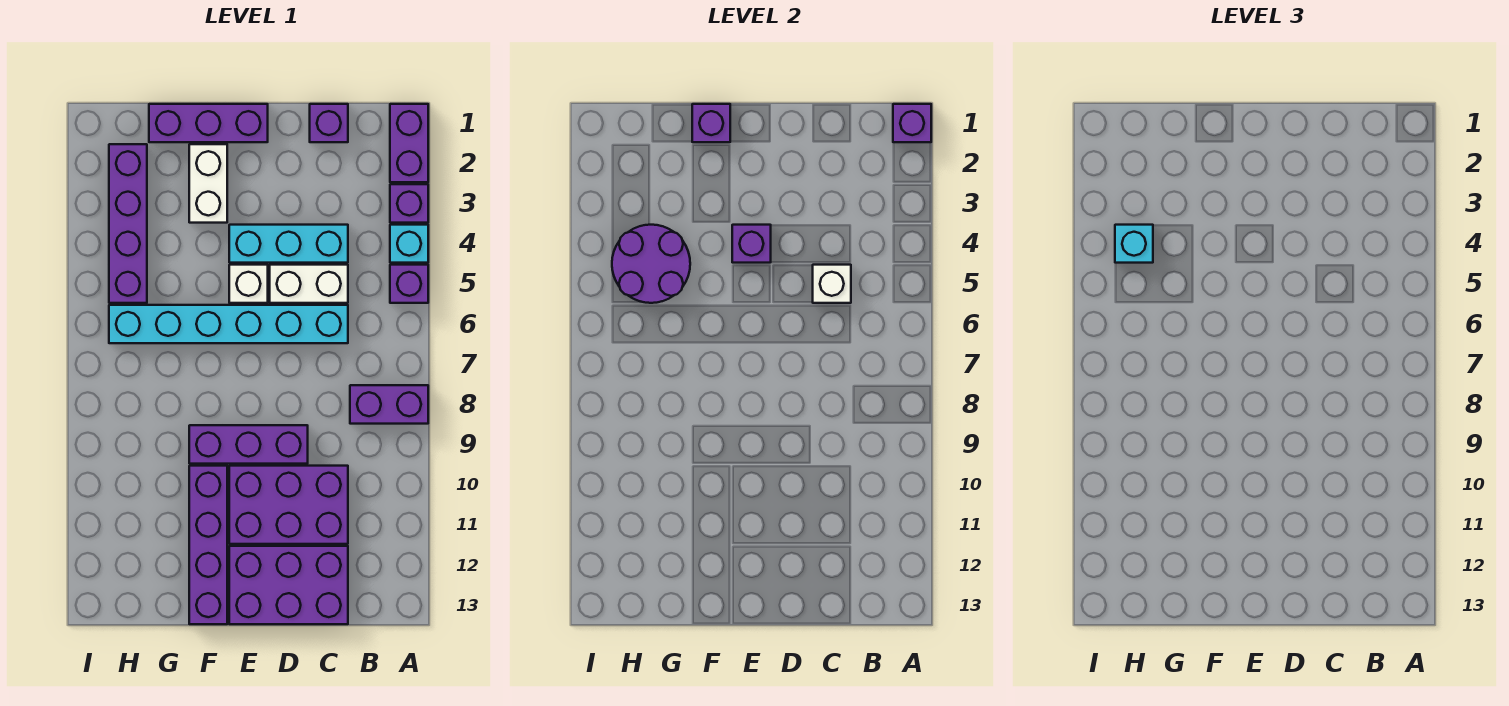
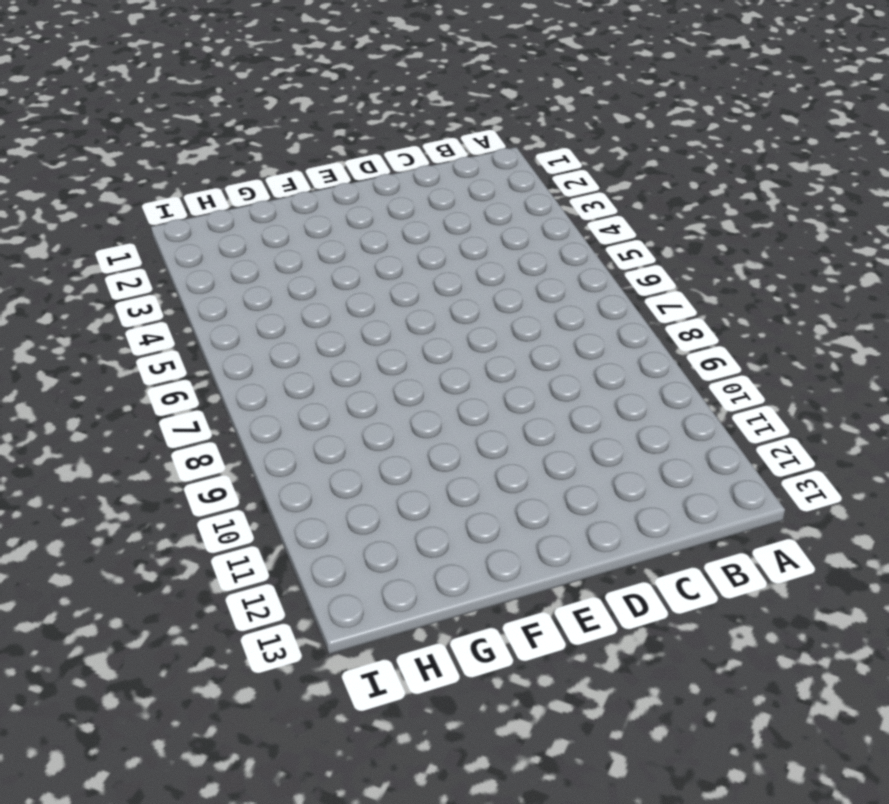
none -> purple brick A1:A2 level 1
none -> purple brick A3 level 1
none -> cyan brick A4 level 1

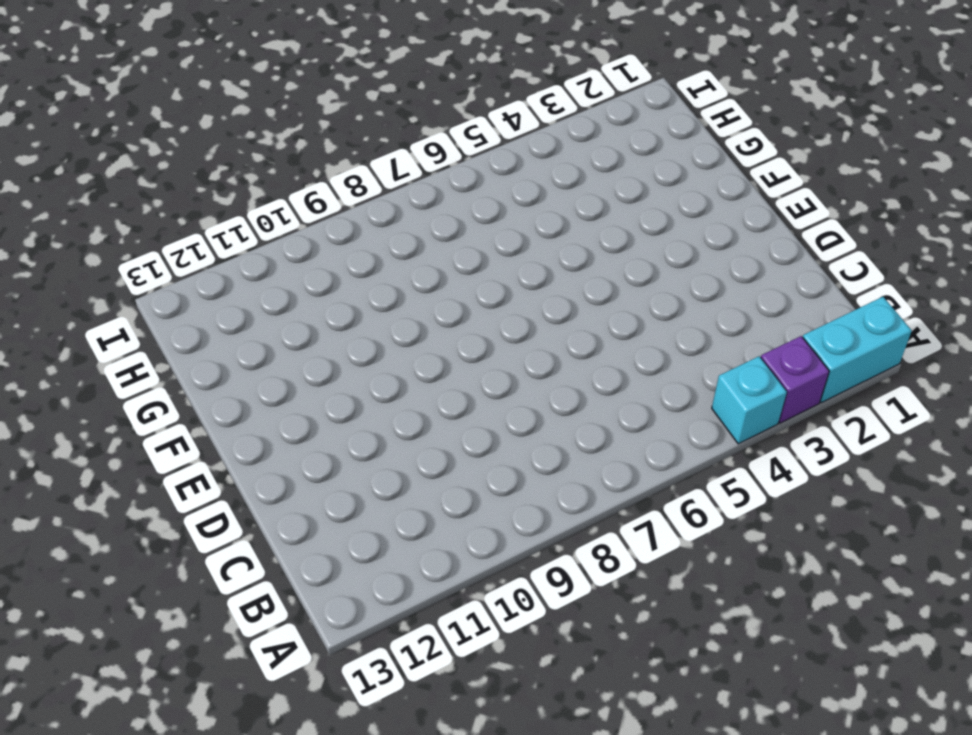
cyan brick A1:A2 level 1 -> purple brick A1:A2 level 1
none -> purple brick A5 level 1
none -> purple brick A8:B8 level 1
none -> purple brick C1 level 1

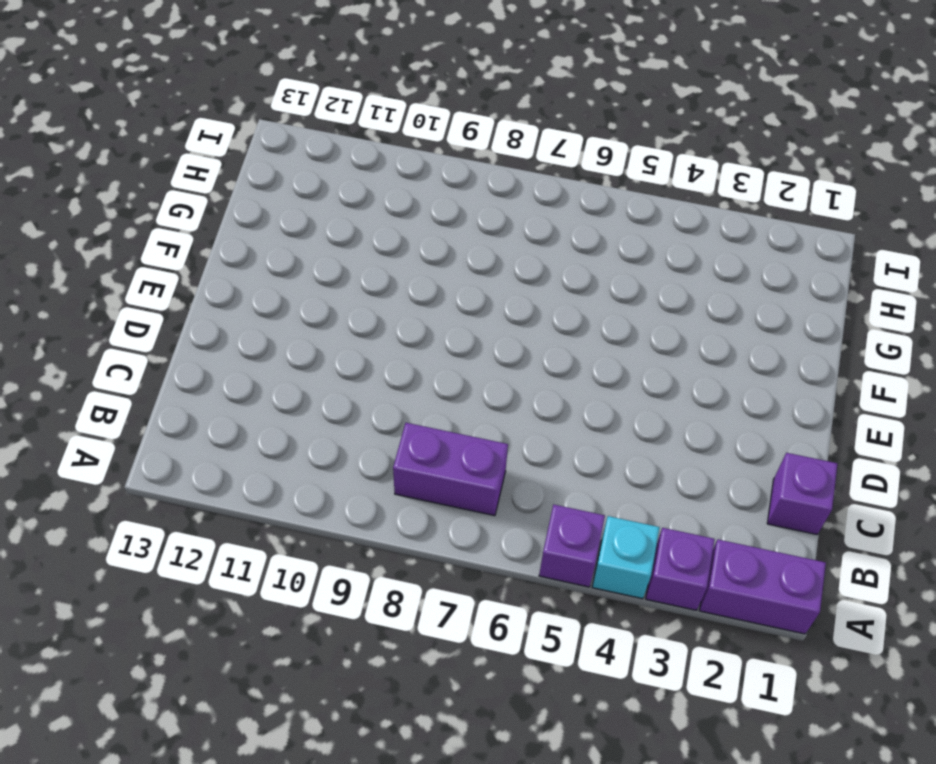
purple brick B7:B8 level 1 -> purple brick A8:B8 level 1
none -> cyan brick C4:E4 level 1
none -> white brick C5:D5 level 1
none -> cyan brick C6:H6 level 1

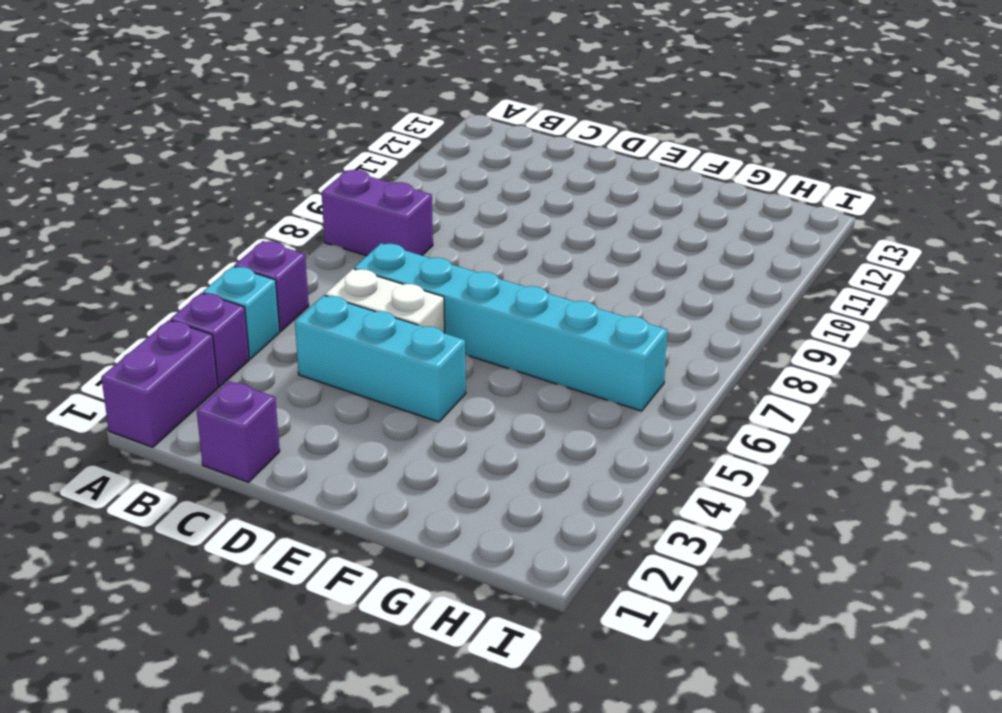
none -> purple brick C10:E11 level 1
none -> purple brick C12:E13 level 1
none -> purple brick D9:F9 level 1

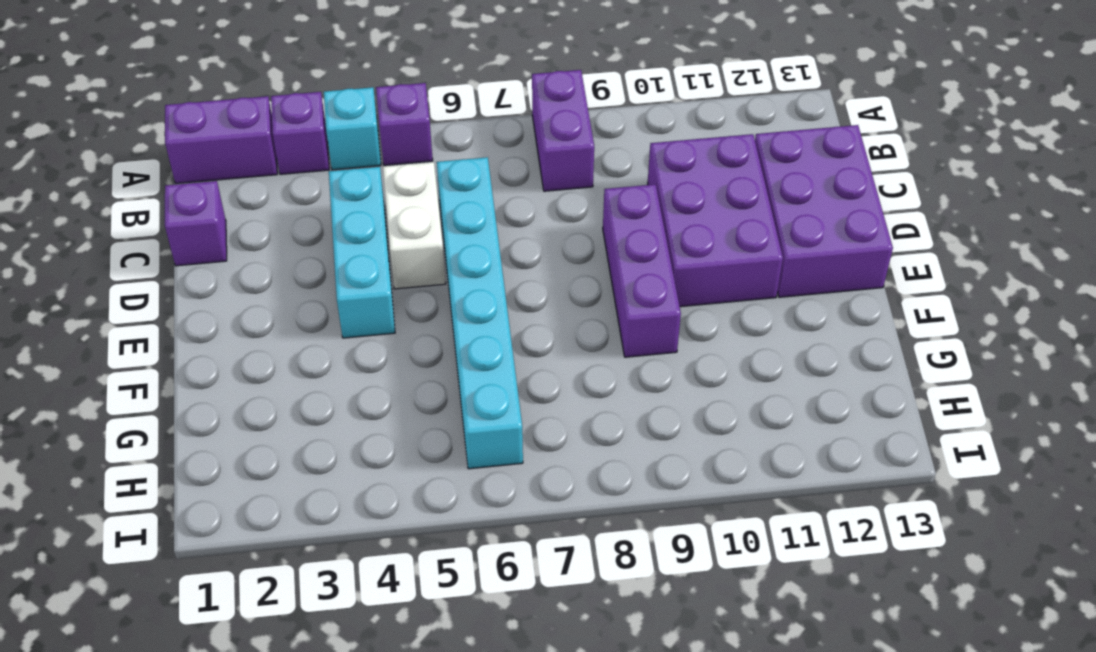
none -> purple brick E1:G1 level 1
none -> white brick E5 level 1
none -> white brick F2:F3 level 1

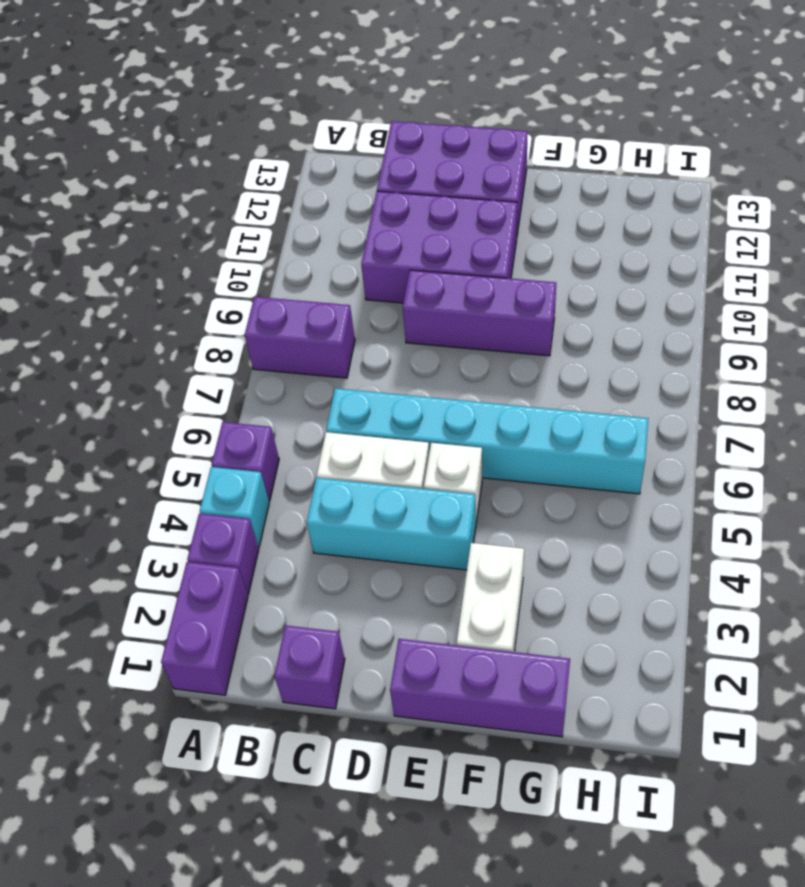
none -> purple brick F10:F13 level 1
none -> purple brick H2:H5 level 1
none -> purple brick A1 level 2

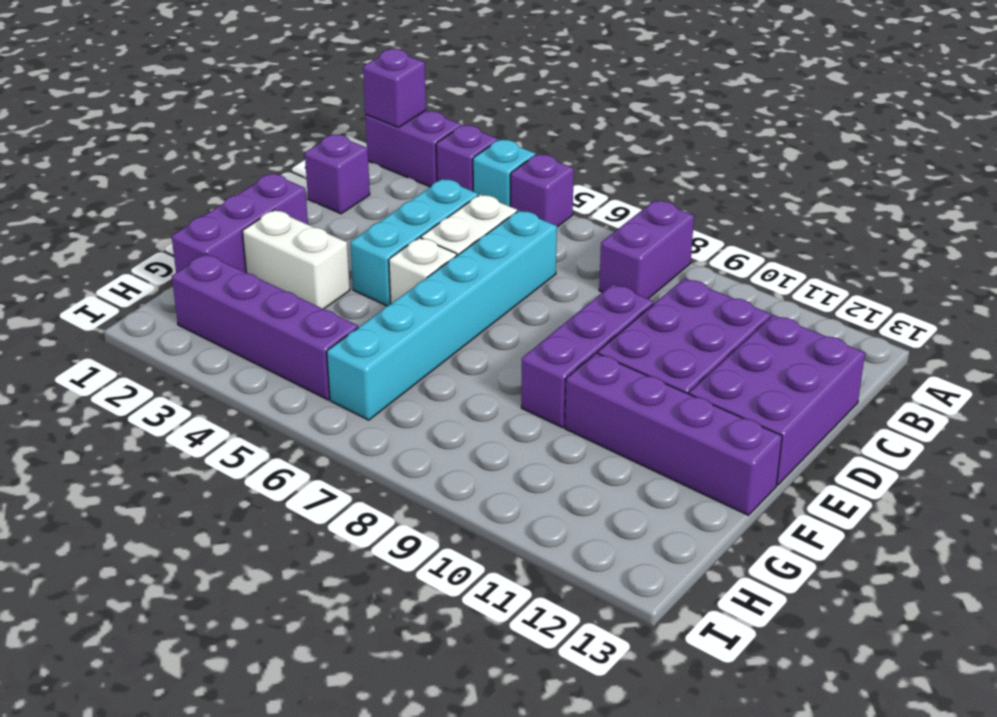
none -> white brick C5 level 2
none -> purple brick E4 level 2
none -> purple brick F1 level 2

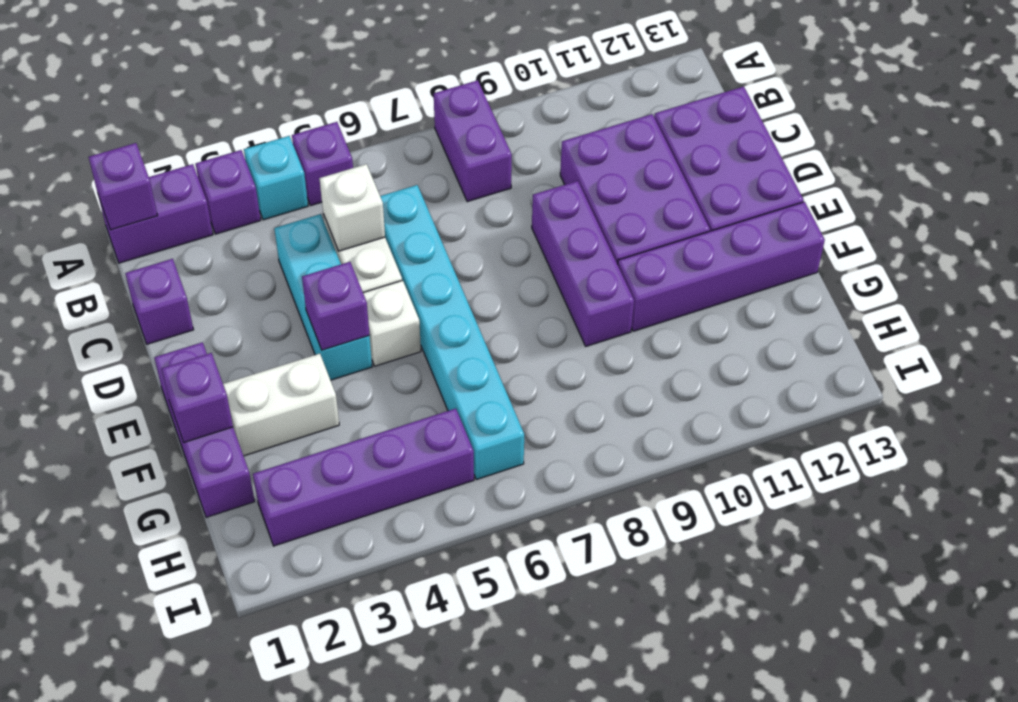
none -> purple round brick G4:H5 level 2
none -> cyan brick H4 level 3

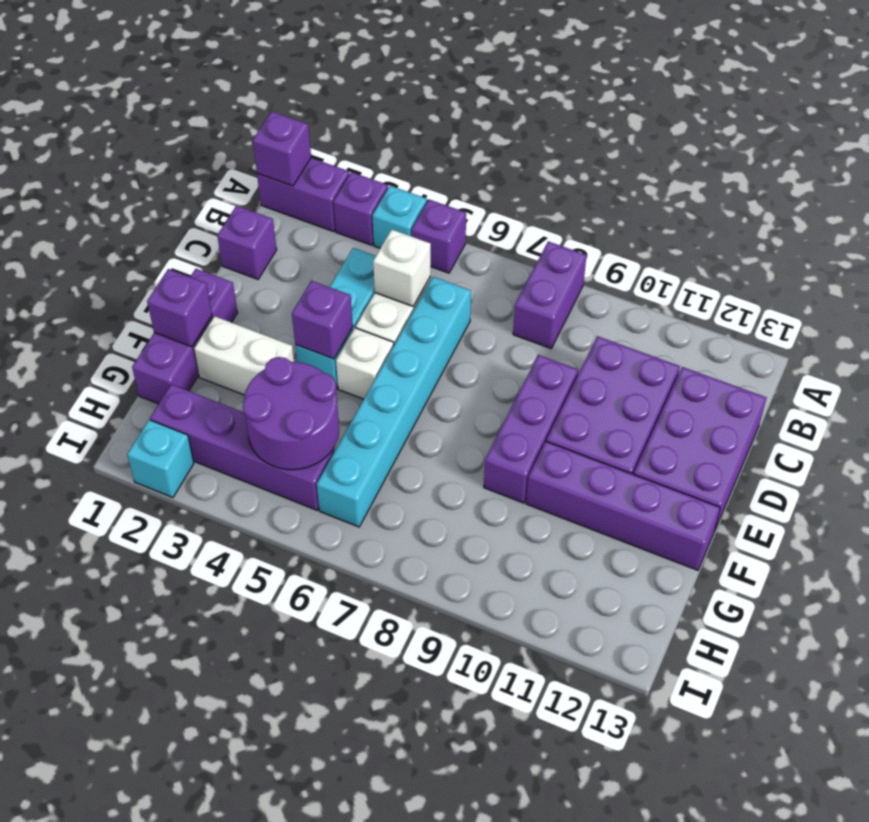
cyan brick I2 level 1 -> cyan brick H4 level 3

